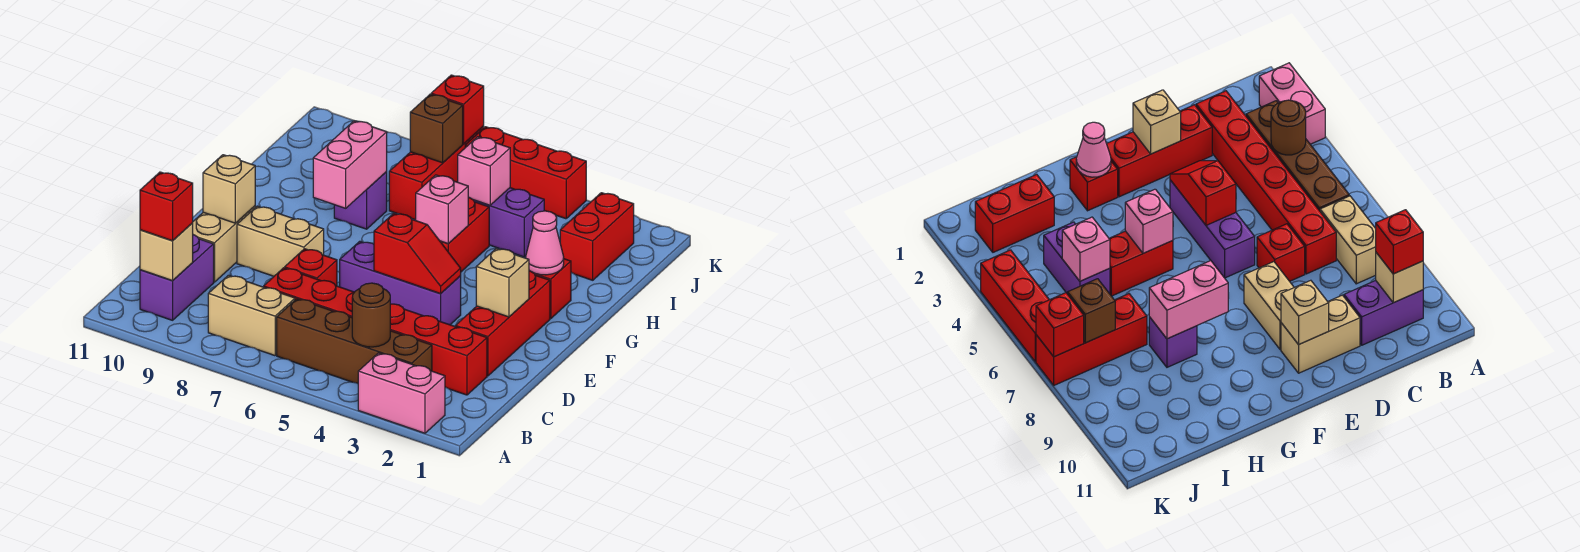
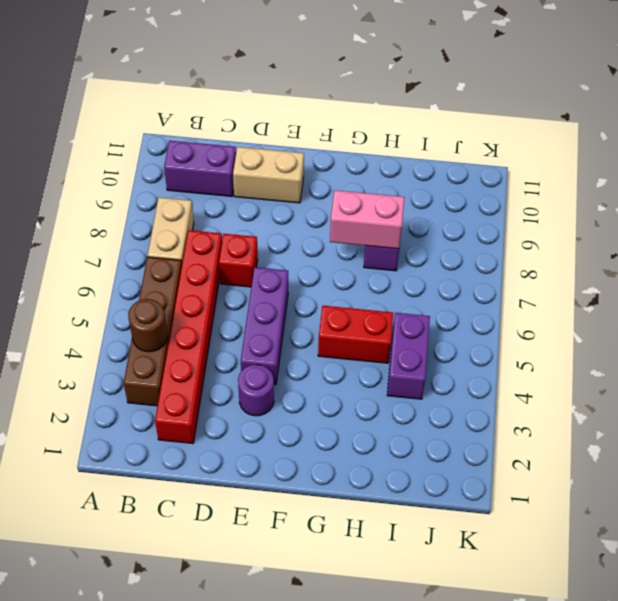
purple round brick E3 level 1 -> none
none -> pink brick A2:A3 level 1
none -> red brick D2:F2 level 1
none -> tan brick E8:E9 level 1

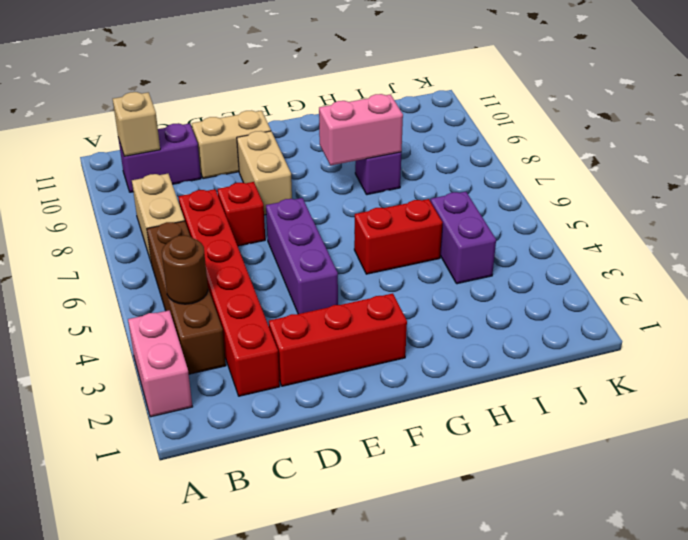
none -> red brick G2 level 1
none -> red brick I2:J2 level 1
none -> red brick I7:K7 level 1

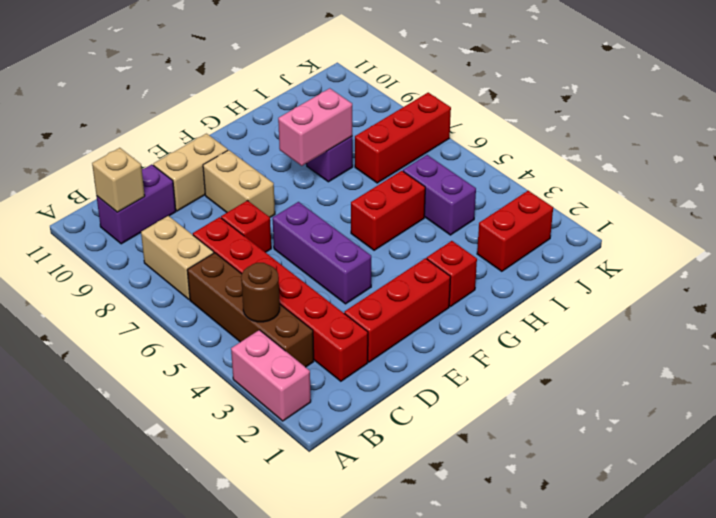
none -> red brick K4:K6 level 1
none -> tan brick E2 level 2
none -> red slope E4:E5 level 2 top 5

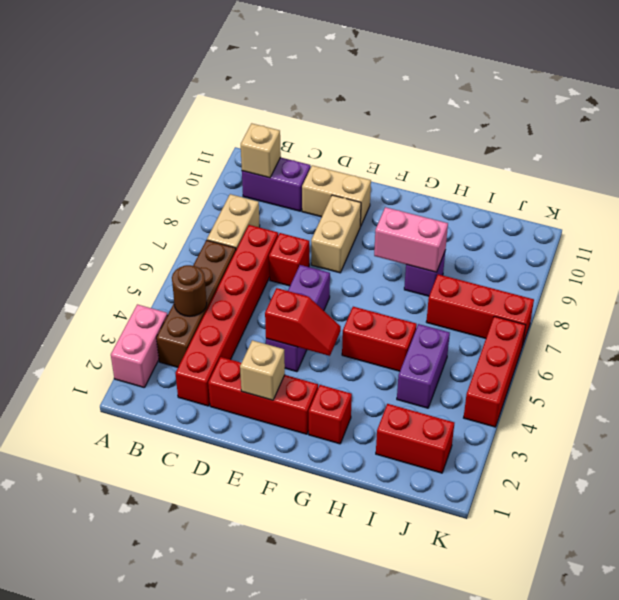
red slope E4:F4 level 2 top E -> red slope E4:E5 level 2 top 5
none -> tan brick E10 level 2
none -> pink cone G2 level 2
none -> pink brick G5 level 2

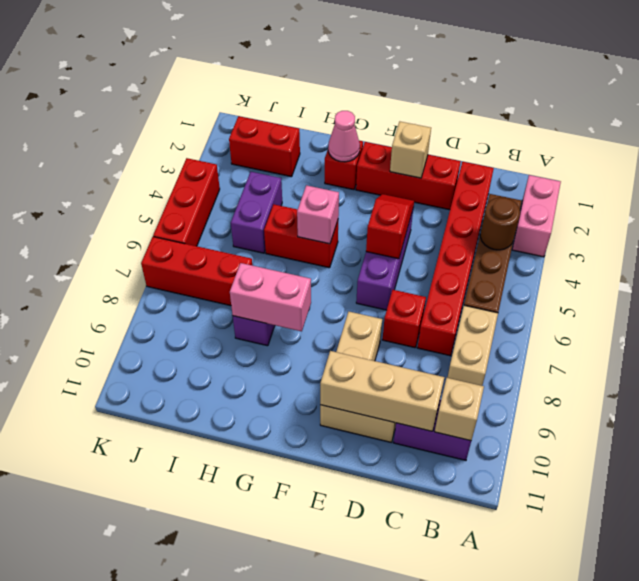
tan brick C10:E10 level 2 -> tan brick E10 level 2
none -> pink brick I5 level 2
none -> brown brick J7 level 2
none -> red brick K7 level 2

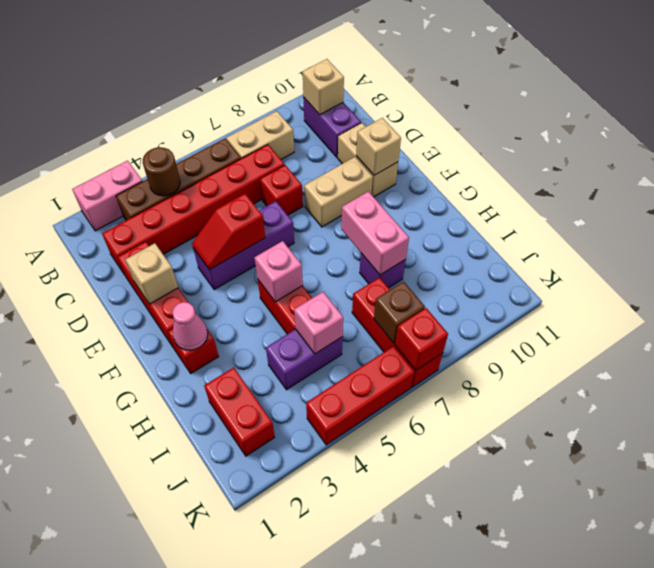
none -> red brick B10 level 3

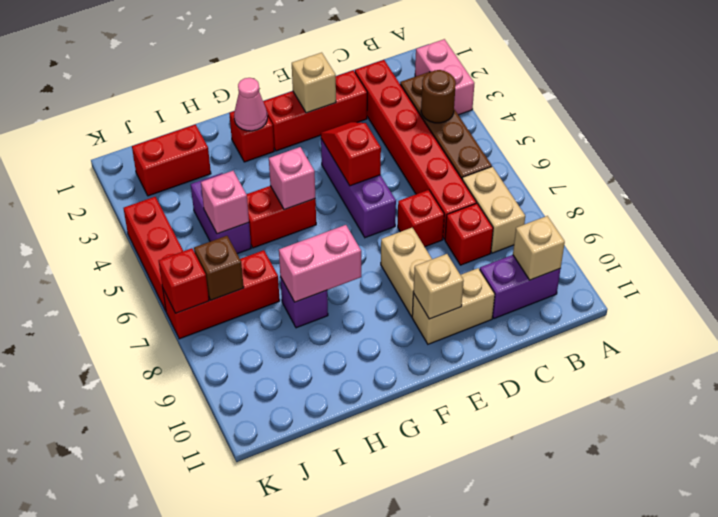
red brick C8 level 1 -> red brick B10 level 3

